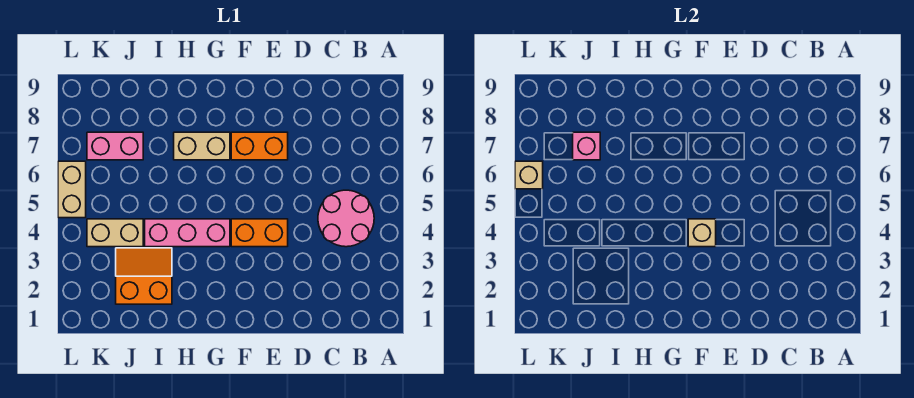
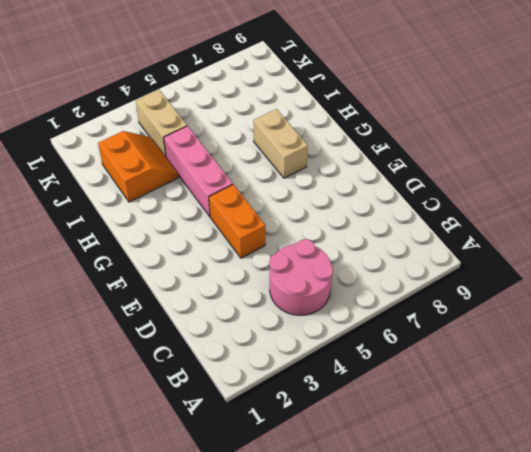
none -> orange brick E7:F7 level 1
none -> pink brick J7:K7 level 1
none -> tan brick L5:L6 level 1

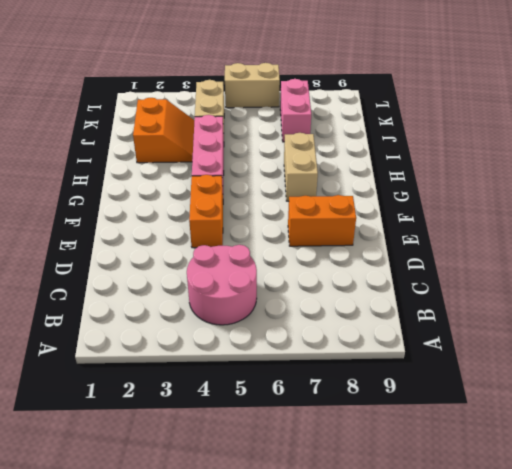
orange brick E7:E8 level 1 -> orange brick E7:F7 level 1
none -> tan brick F4 level 2
none -> pink brick J7 level 2
none -> tan brick L6 level 2

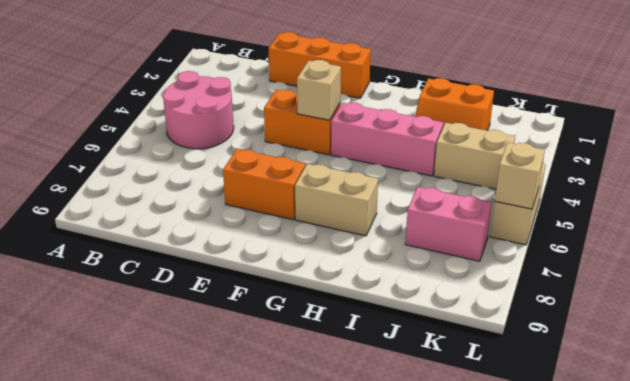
orange brick D1:F1 level 1 -> none
none -> pink brick J7 level 2

